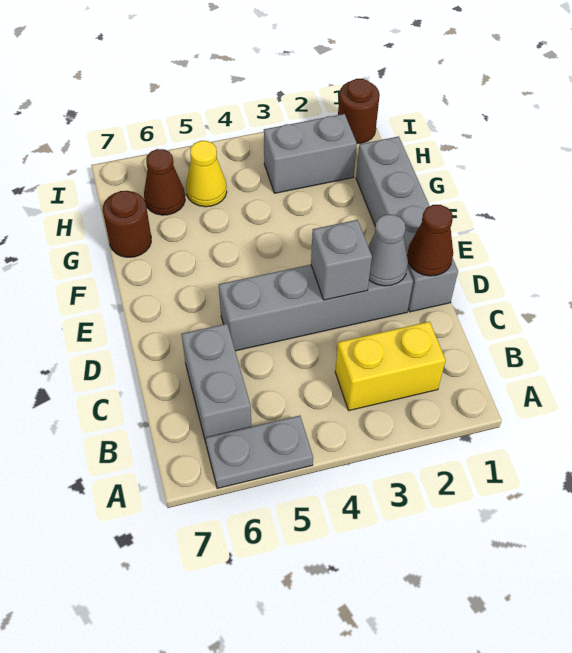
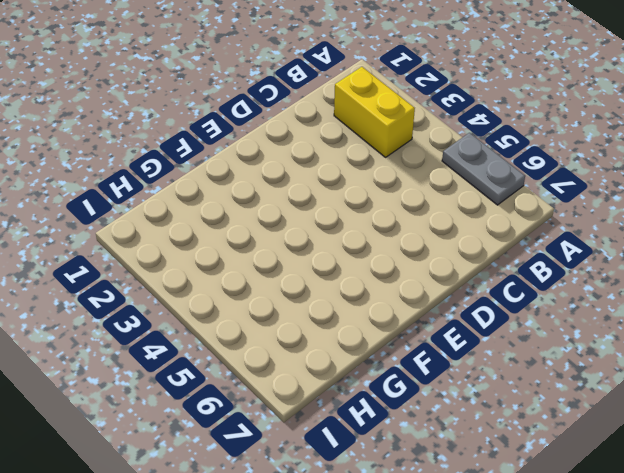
none -> grey brick B6:C6 level 1
none -> grey brick D1:G1 level 1
none -> grey brick D2:D5 level 1

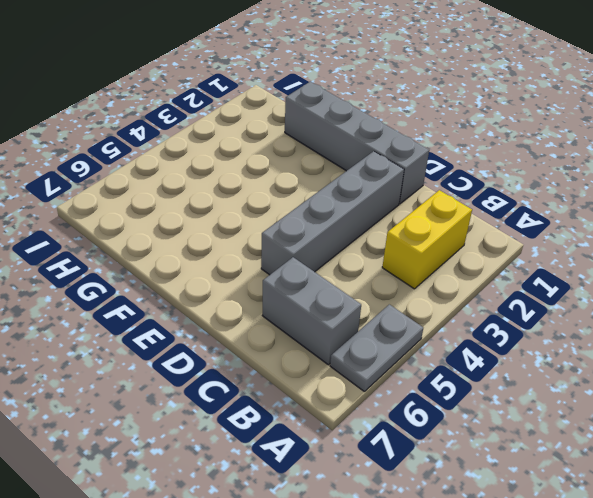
none -> brown round brick G7 level 1
none -> grey brick H2:H3 level 1
none -> yellow cone H5 level 1

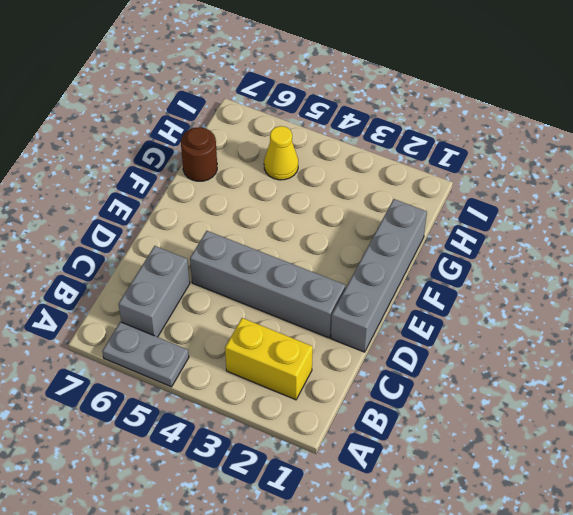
none -> grey brick H2:H3 level 1
none -> brown cone H6 level 1
none -> brown round brick I1 level 1

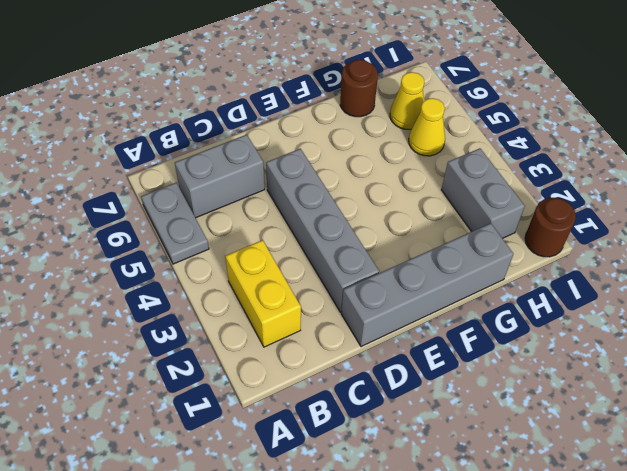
yellow cone H6 level 1 -> brown cone H6 level 1
none -> brown cone D1 level 2
none -> grey cone D2 level 2
none -> grey brick D3 level 2

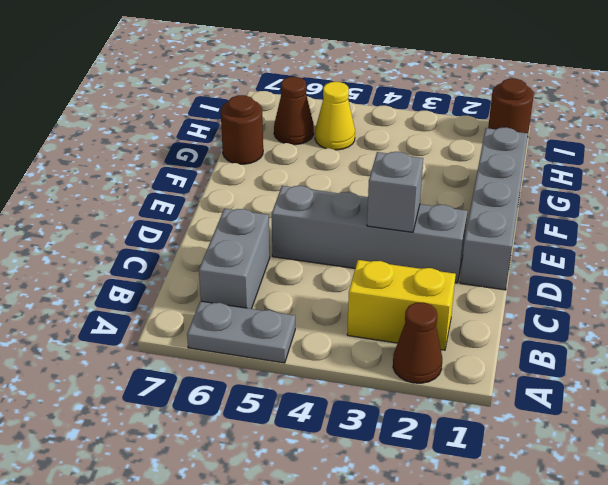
brown cone A2 level 1 -> brown cone D1 level 2
none -> grey brick H2:H3 level 1
none -> grey cone D2 level 2

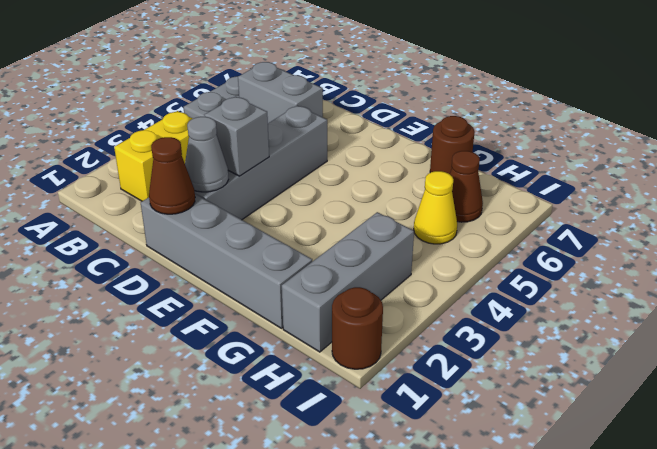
grey brick H1:H3 level 1 -> grey brick H2:H3 level 1

